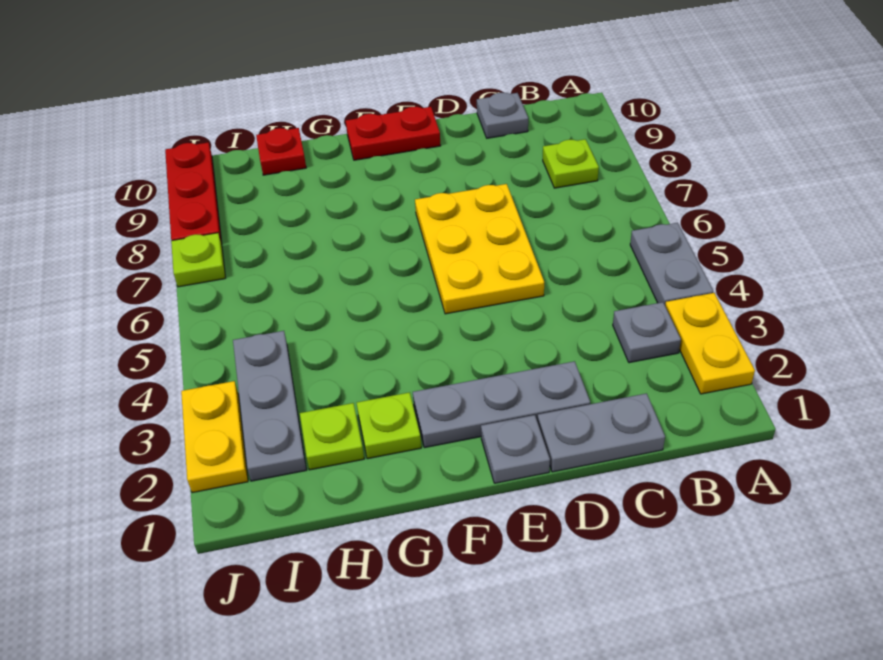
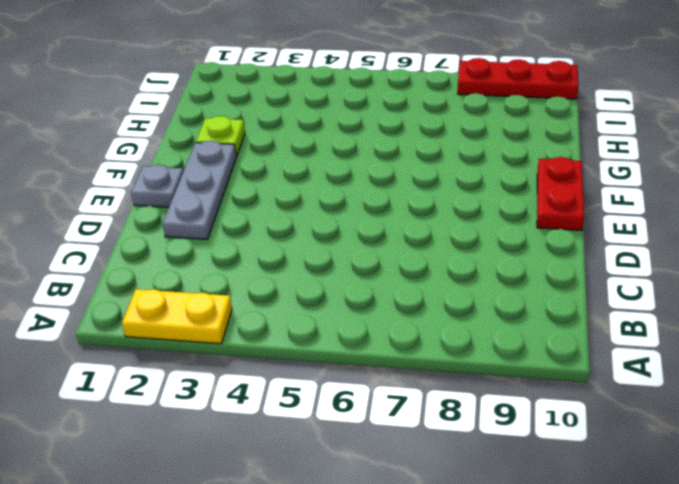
none -> grey plate A4:A5 level 1
none -> grey plate B3 level 1
none -> lime plate B8 level 1

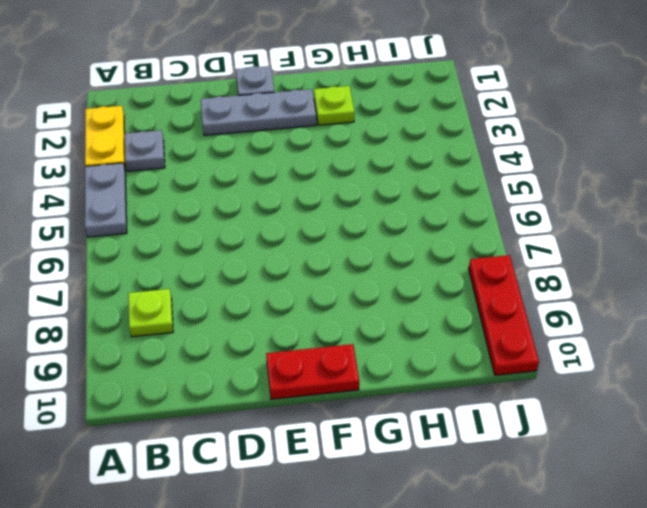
none -> grey plate C1:D1 level 1
none -> grey plate C10 level 1
none -> yellow plate D5:E7 level 1

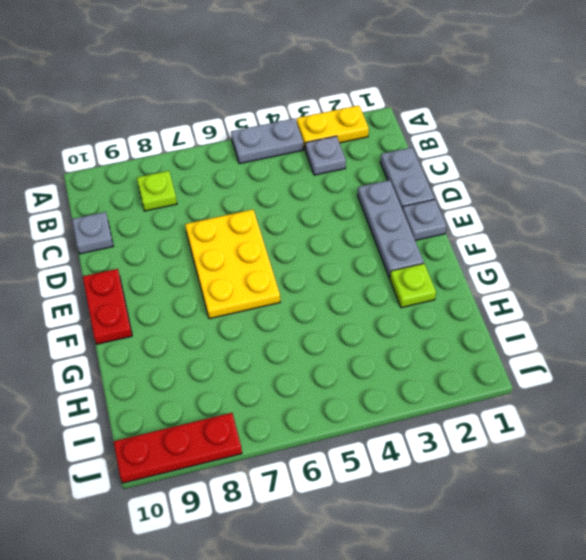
yellow plate D6:F7 level 1 -> yellow plate D5:E7 level 1
none -> lime plate H2 level 1
none -> red plate H10 level 1
none -> grey plate I2:I4 level 1

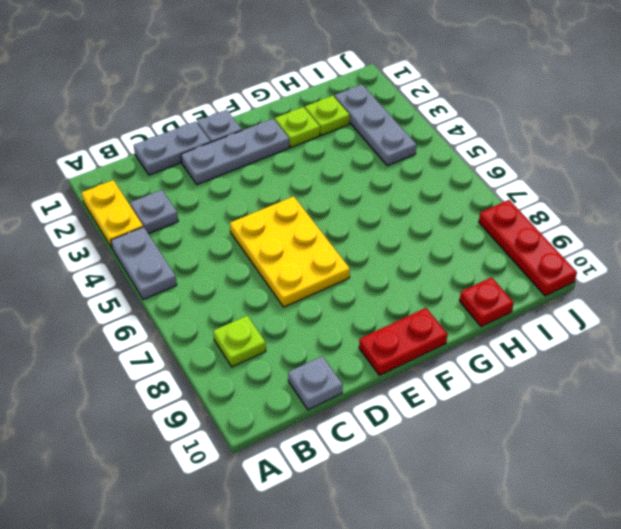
none -> yellow plate J2:J3 level 1
none -> lime plate J7 level 1

